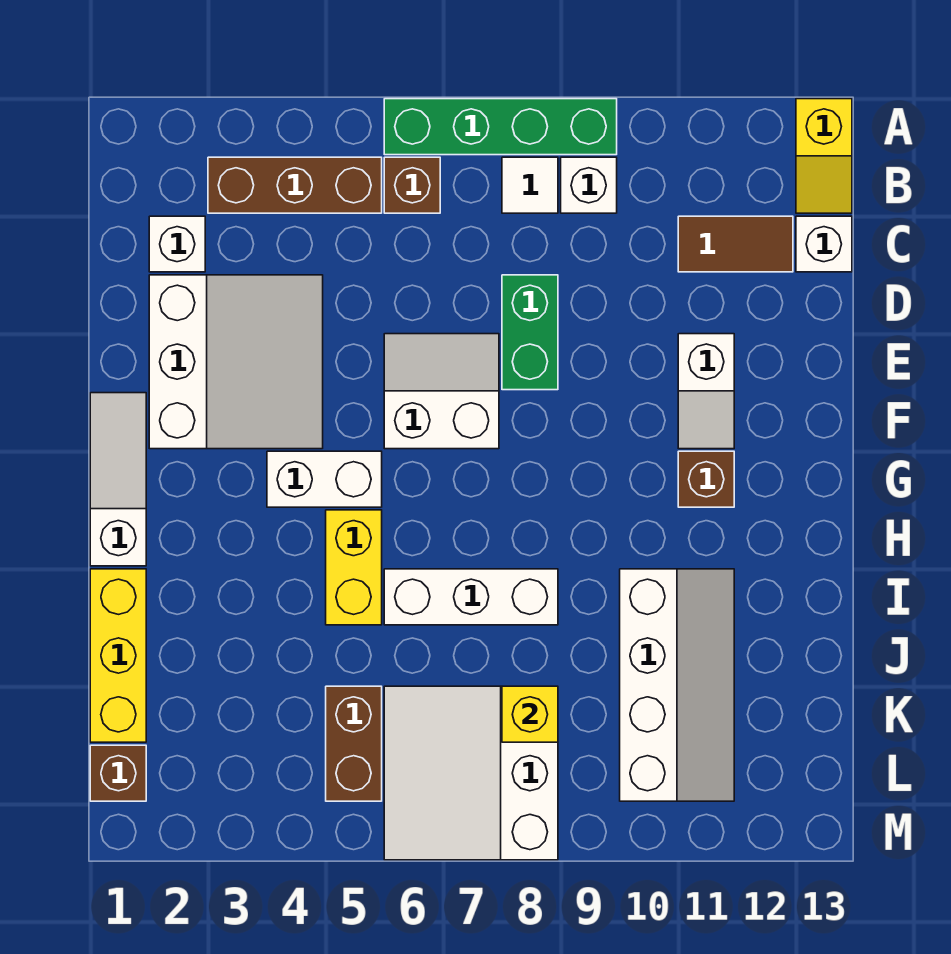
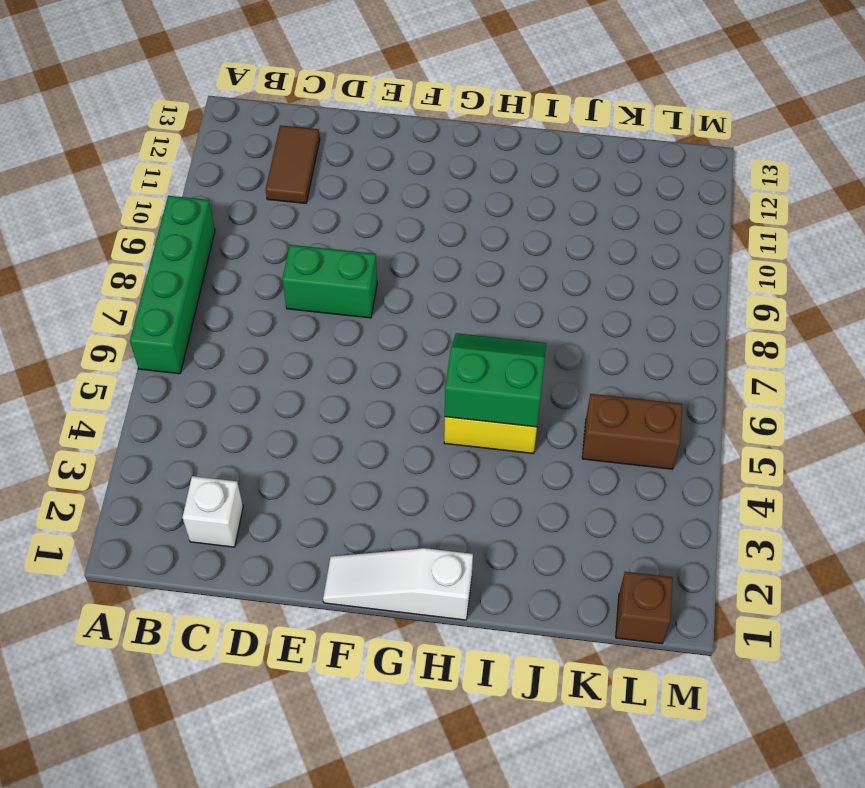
green slope H5:I6 level 2 top 5 -> none
none -> yellow slope A13:B13 level 1 top A
none -> brown brick B3:B5 level 1
none -> brown brick B6 level 1

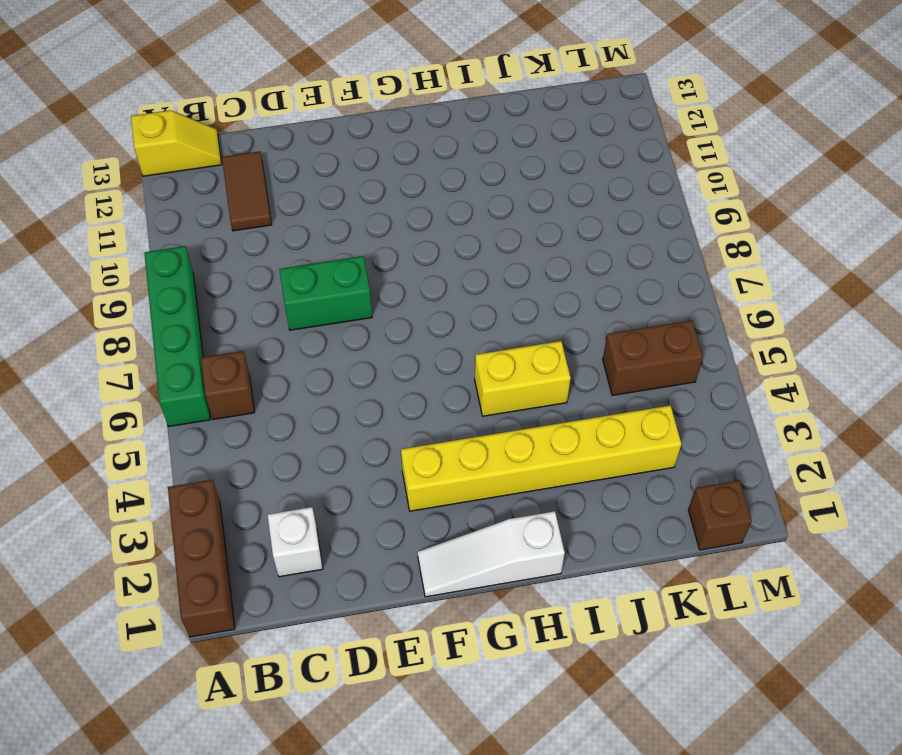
brown brick A1:A3 level 1 -> brown brick B3:B5 level 1
yellow brick F3:K3 level 1 -> white slope D2:F4 level 1 top 2
none -> white tile B8 level 1
none -> white brick B9 level 1
none -> white brick C13 level 1

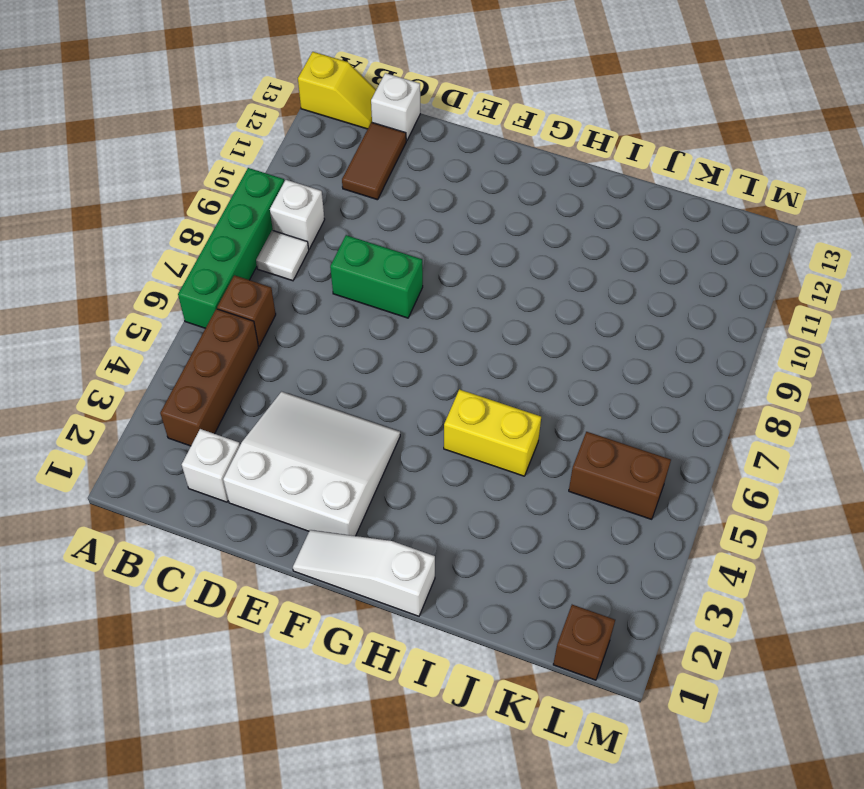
none -> white slope E6:F7 level 1 top F
none -> white slope E11:F11 level 1 top E
none -> white brick G4:G5 level 1

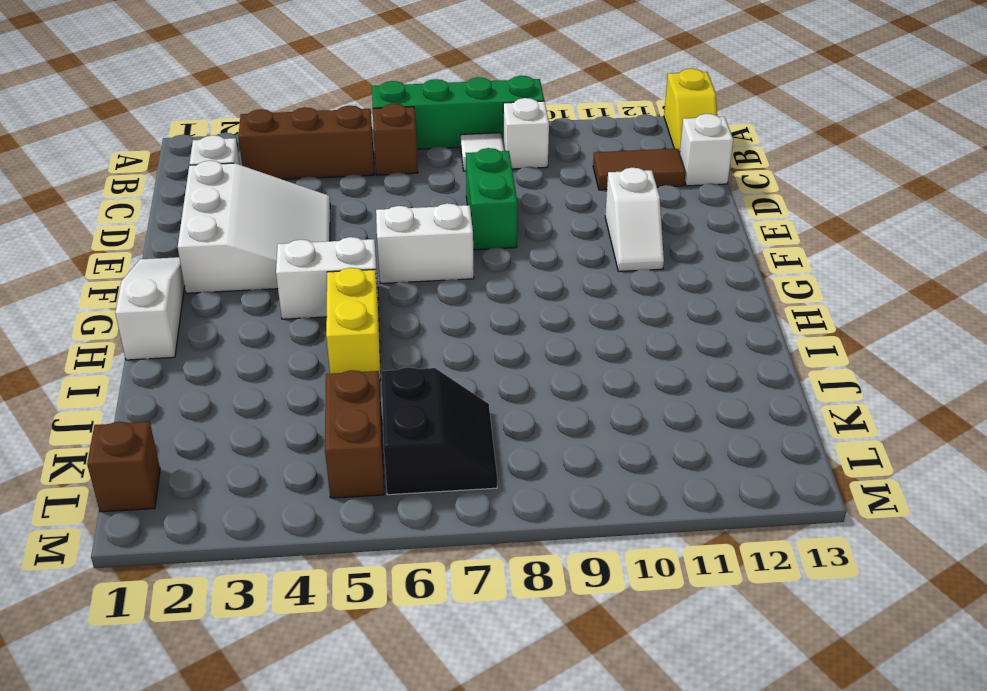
black slope K6:L7 level 1 top 6 -> white slope K6:M8 level 1 top 8
none -> brown brick G11 level 1
none -> yellow brick I1:K1 level 1
none -> white brick I6:I8 level 1

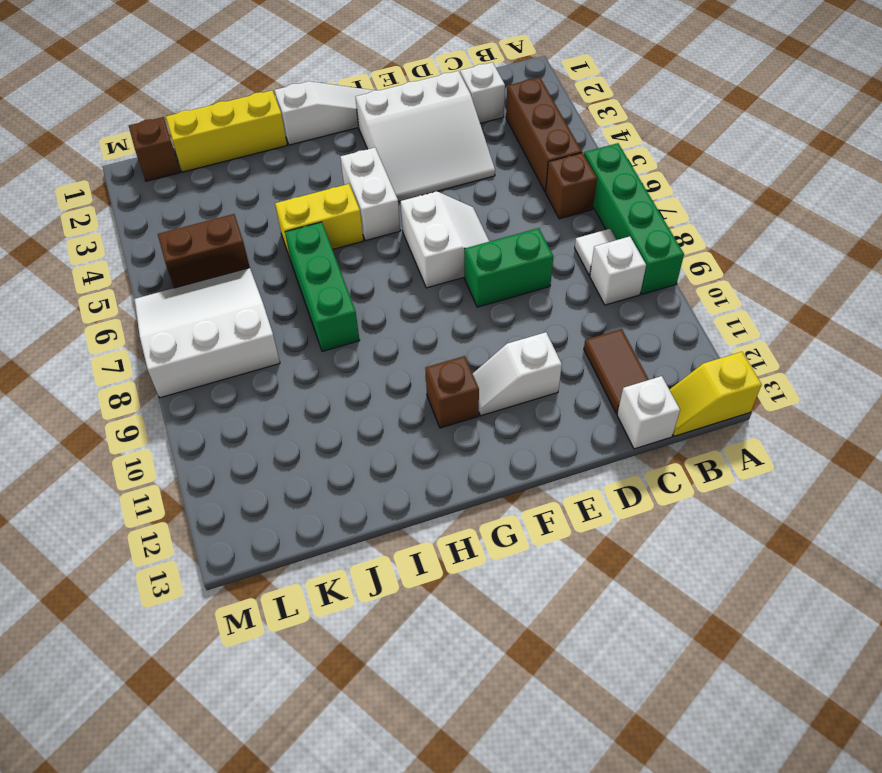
green brick I6:I8 level 1 -> white brick I6:I8 level 1
none -> white slope I10:L11 level 1 top 10
none -> yellow brick K8 level 2

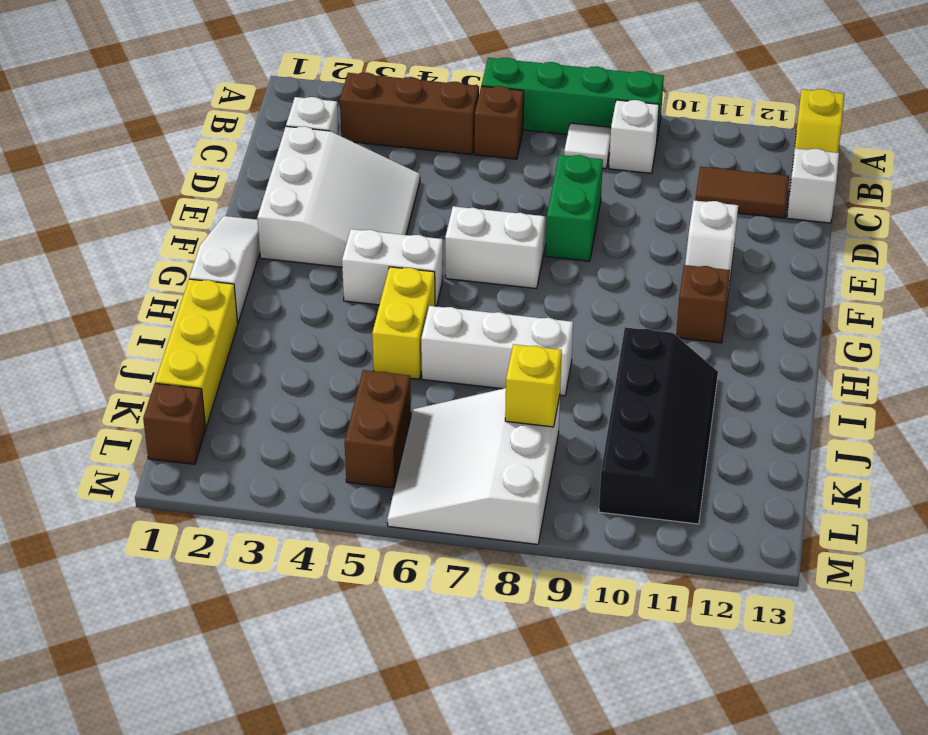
black slope I10:L11 level 1 top 10 -> white slope I10:L11 level 1 top 10

